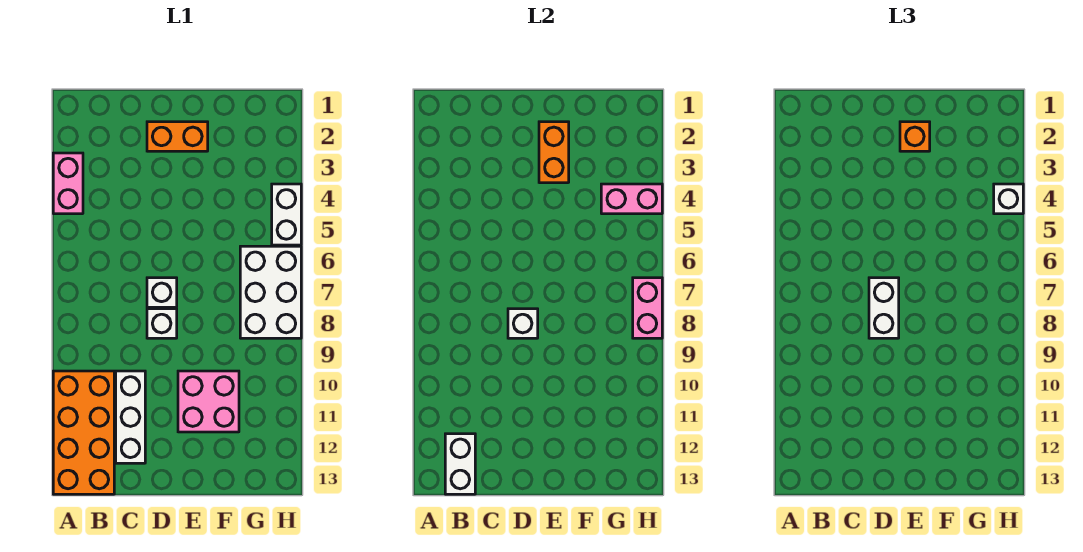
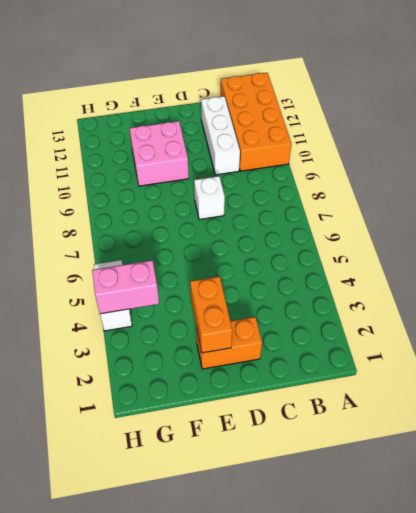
none -> pink brick A3:A4 level 1
none -> white brick D7 level 1
none -> white brick G6:H8 level 1

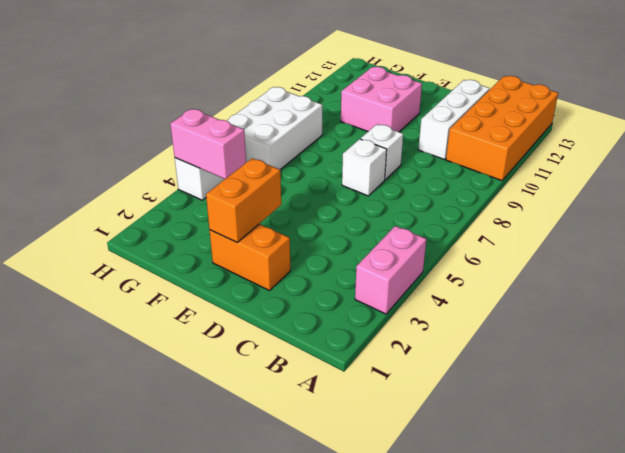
none -> white brick B12:B13 level 2
none -> white brick D8 level 2
none -> pink brick H7:H8 level 2

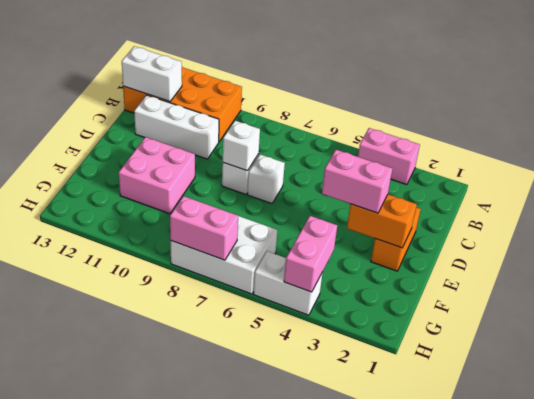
pink brick E3:E4 level 3 -> none
none -> white brick D7:D8 level 3
none -> orange brick E2 level 3
none -> white brick H4 level 3

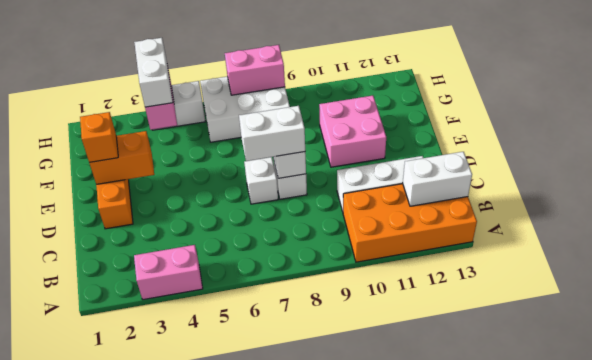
white brick G4:H4 level 3 -> white brick H4 level 3

